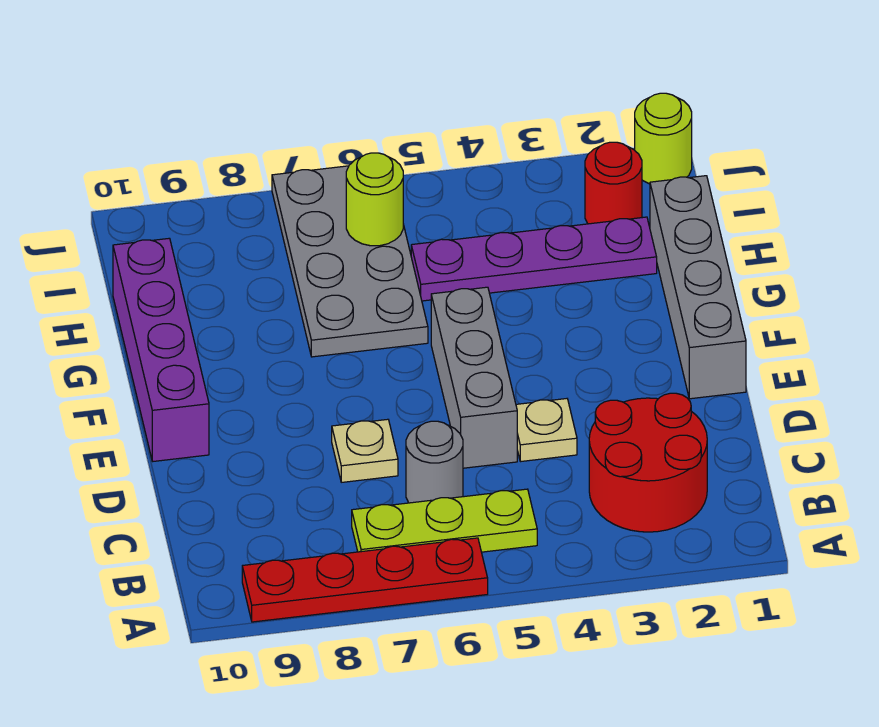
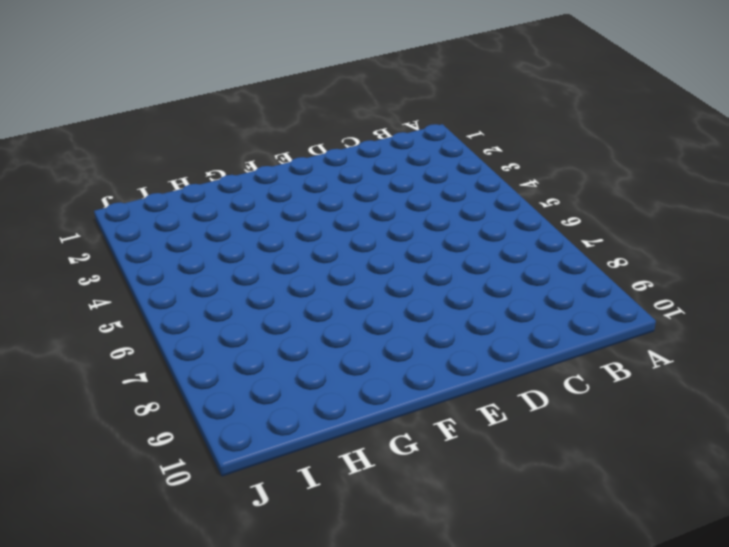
none -> red plate A6:A9 level 1
none -> red round brick B2:C3 level 1
none -> lime plate B5:B7 level 1

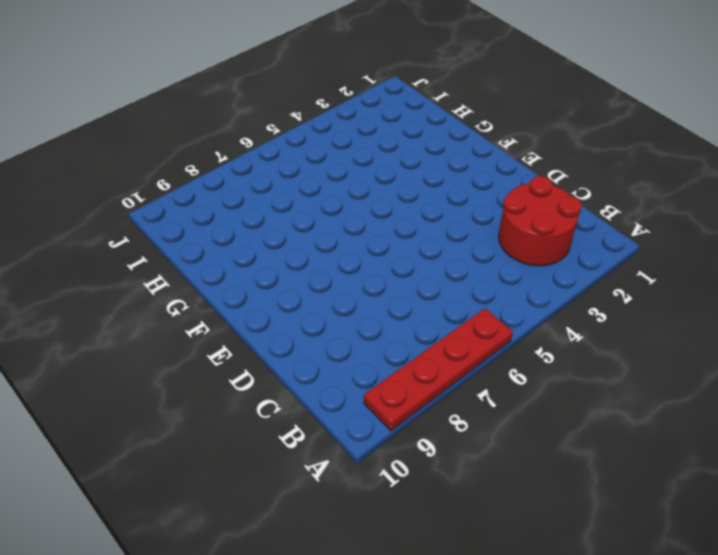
none -> lime plate B5:B7 level 1
none -> grey round brick C6 level 1
none -> tan plate D4 level 1

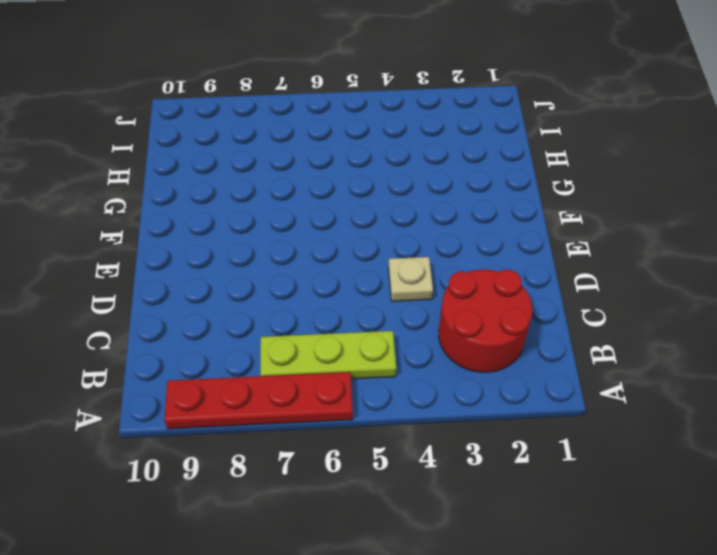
none -> grey round brick C6 level 1
none -> grey brick D5:F5 level 1
none -> tan plate D7 level 1

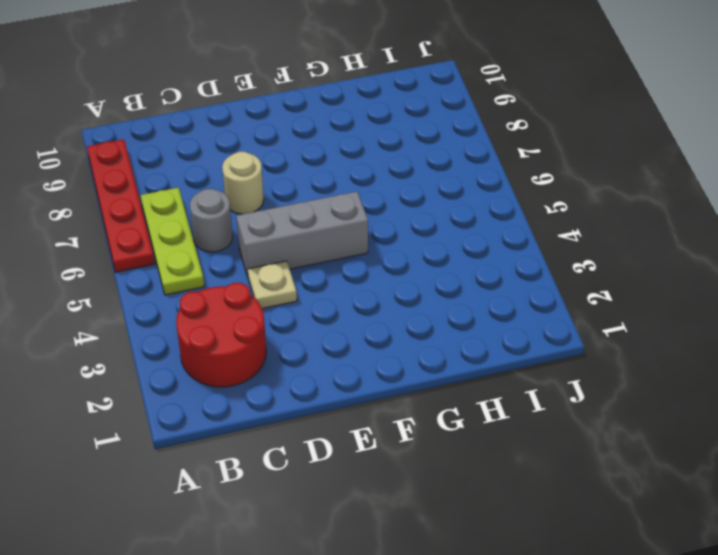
tan round brick D7 level 1 -> tan plate D7 level 1
none -> grey brick E1:H1 level 1
none -> purple brick E10:H10 level 1
none -> grey plate G6:J7 level 1

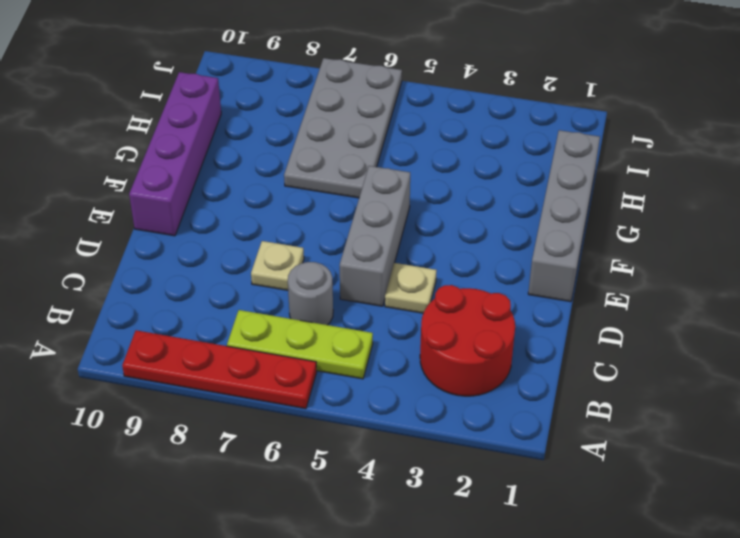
none -> purple plate H2:H5 level 1
none -> red round brick I2 level 1
none -> lime round brick J1 level 1

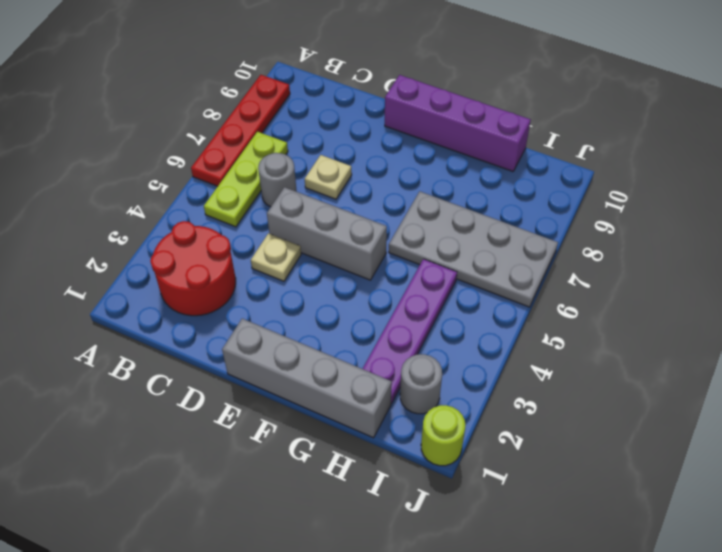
grey round brick I2 level 1 -> red round brick I2 level 1
none -> lime round brick I6 level 2

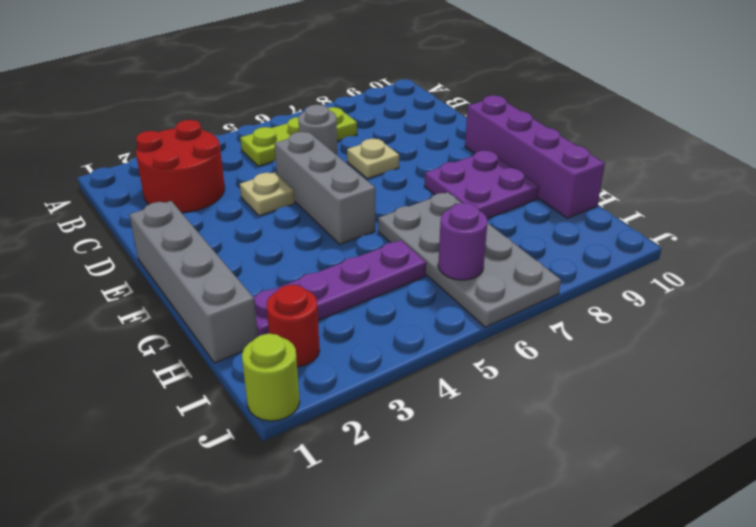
purple plate F8:G9 level 1 -> none
purple round brick I6 level 2 -> lime round brick I6 level 2
none -> red plate A6:A9 level 1

